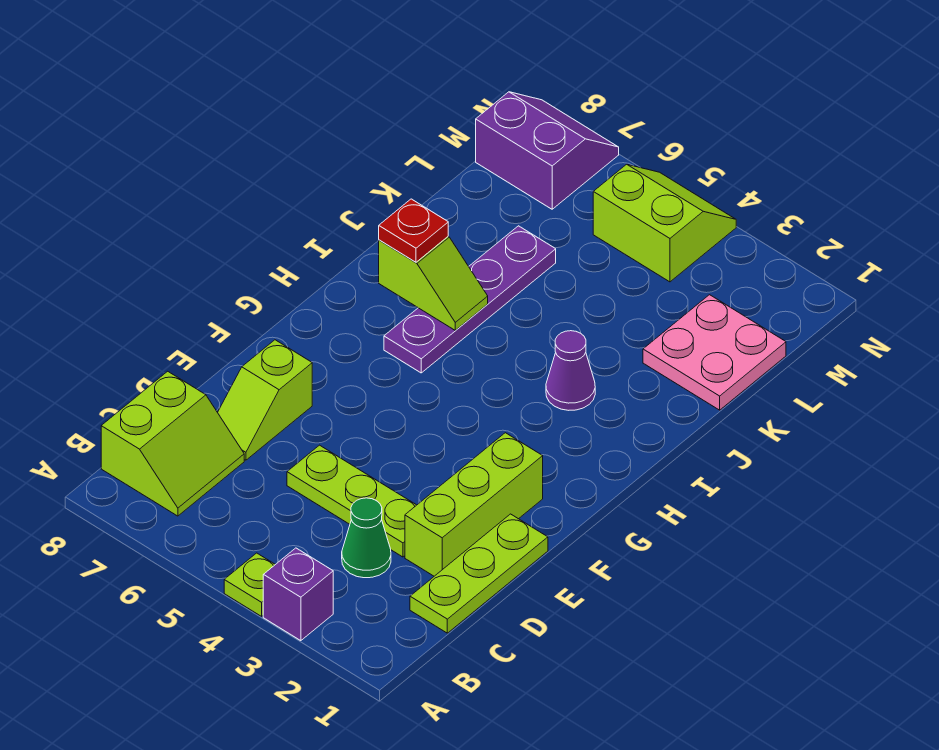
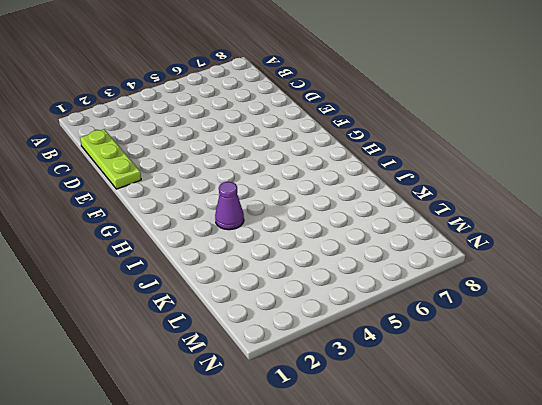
none -> purple brick A3 level 1
none -> lime plate A4 level 1
none -> lime slope B7:C8 level 1 top 8

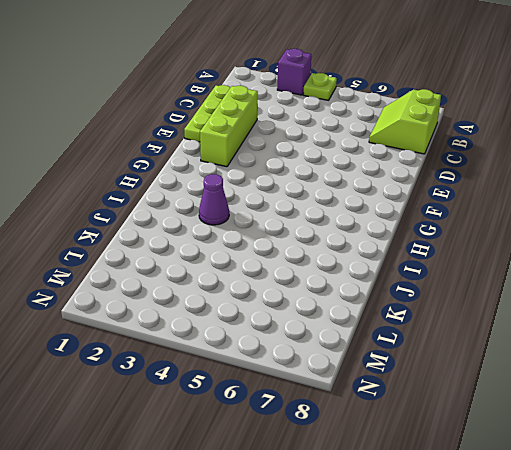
none -> green cone C3 level 1
none -> lime plate D3:D5 level 1
none -> lime slope D7:E7 level 1 top E

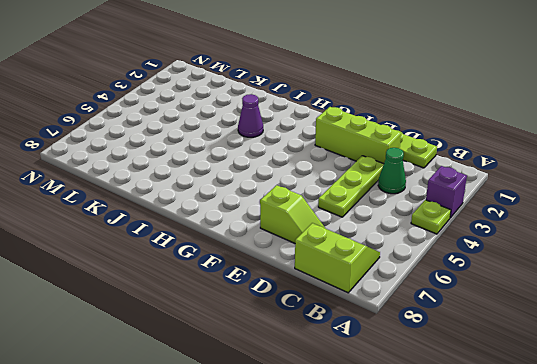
none -> purple plate H6:K6 level 1
none -> pink plate K1:L2 level 1
none -> lime slope M4:N5 level 1 top M

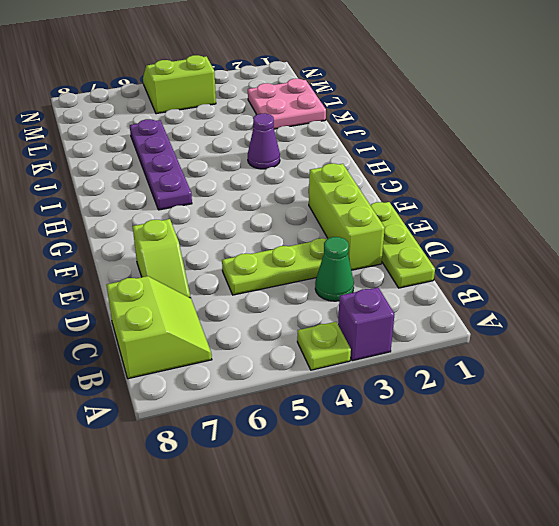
none -> purple slope M7:N8 level 1 top M
none -> lime slope I6:I7 level 2 top 7
none -> red plate I7 level 3

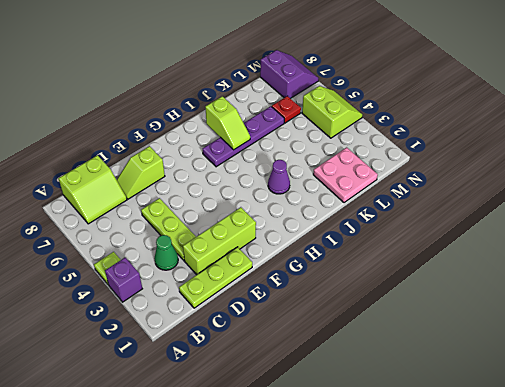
red plate L6 level 1 -> red plate I7 level 3

